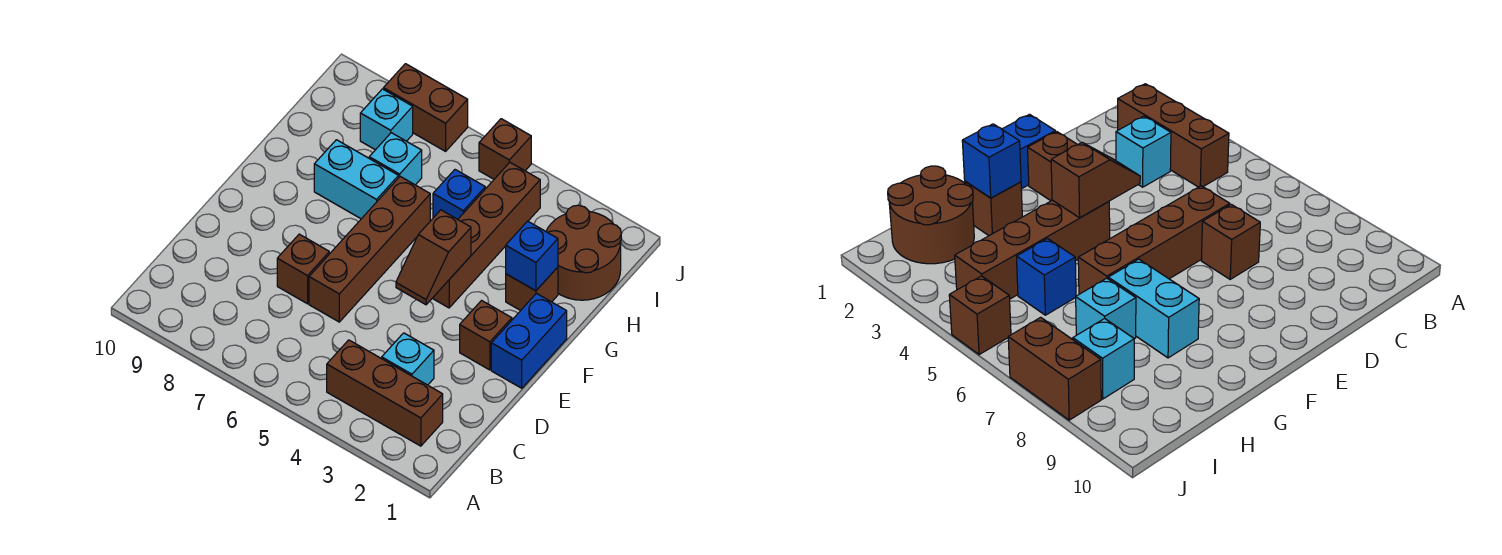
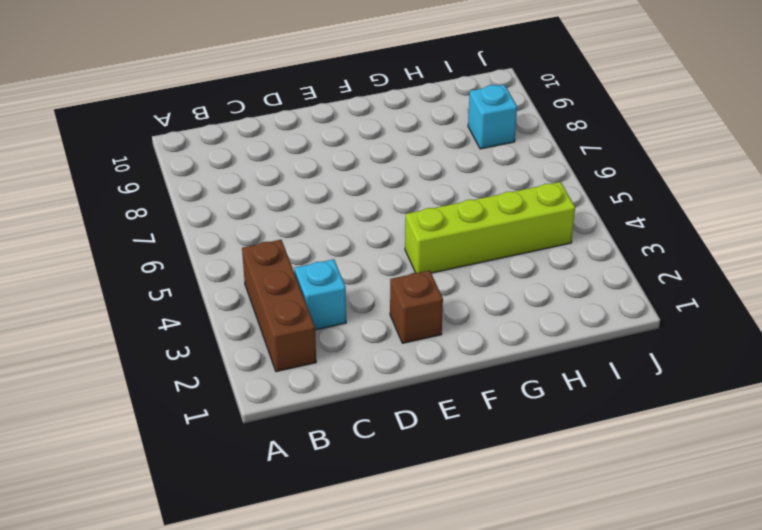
lime brick F4:I4 level 1 -> brown brick F4:I4 level 1
none -> brown brick D6:G6 level 1
none -> brown brick D7 level 1
none -> blue brick E1:F1 level 1

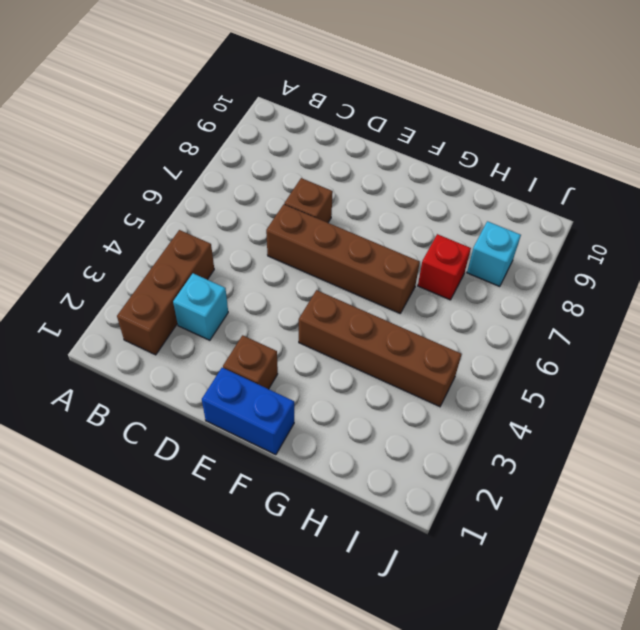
red brick H7 level 1 -> cyan brick H7 level 1
none -> brown brick G2 level 1
none -> cyan brick G7:G8 level 1
none -> brown round brick H1:I2 level 1

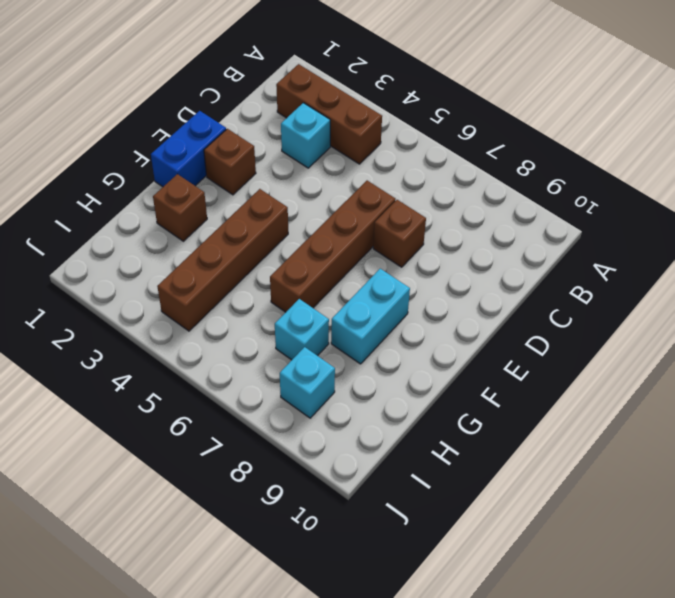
cyan brick F8:G8 level 1 -> cyan brick G7:G8 level 1
none -> brown round brick H1:I2 level 1
none -> blue brick H5 level 1
none -> brown brick J5 level 1

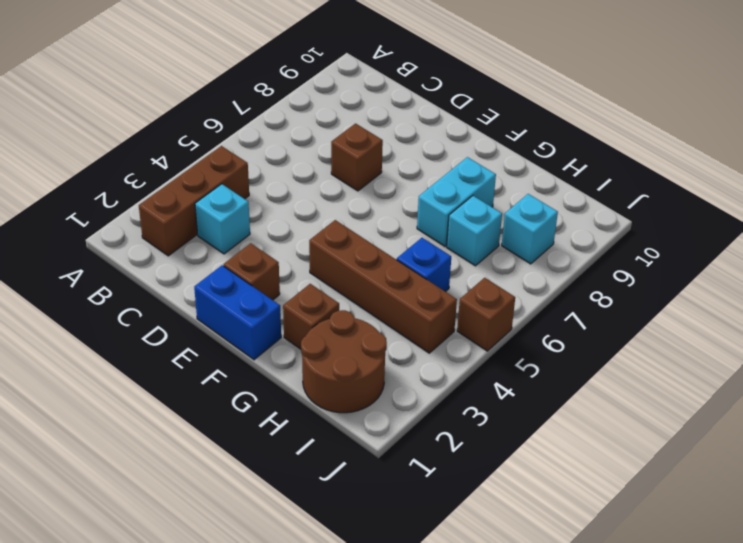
none -> brown brick D6:G6 level 1
none -> brown brick J7:J8 level 1
none -> brown slope E4:F4 level 2 top F

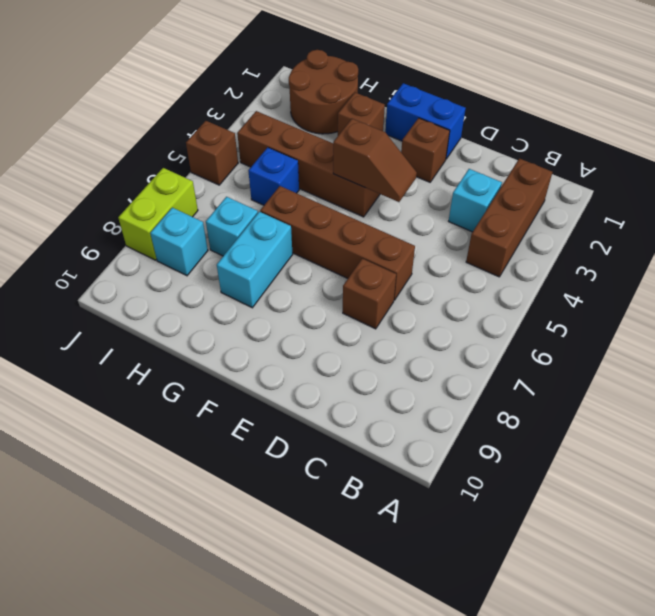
lime brick J7:J8 level 1 -> brown brick J7:J8 level 1
none -> blue brick G2 level 2

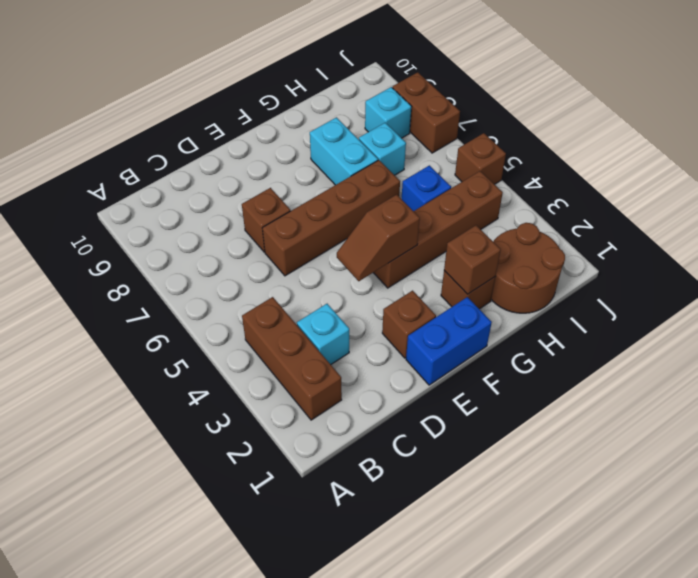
brown brick G2 level 2 -> blue brick G2 level 2

